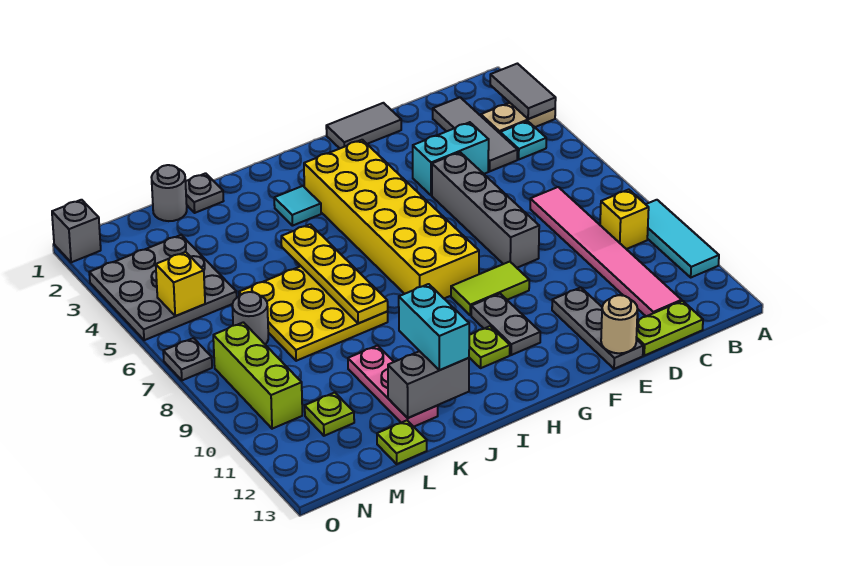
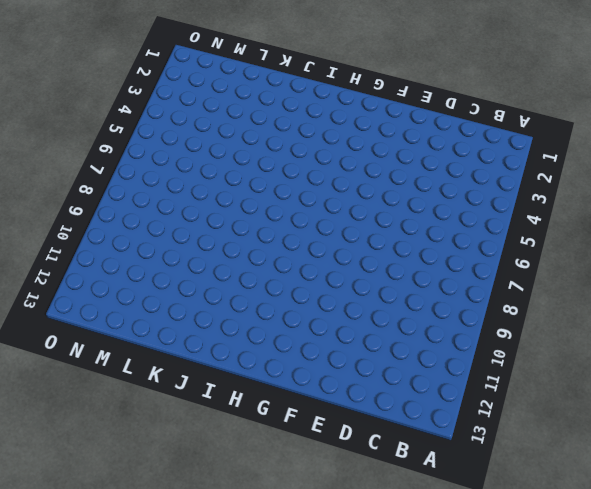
none -> tan plate A3:B3 level 1
none -> cyan tile A9:A11 level 1
none -> cyan plate B4 level 1
none -> yellow brick B9 level 1

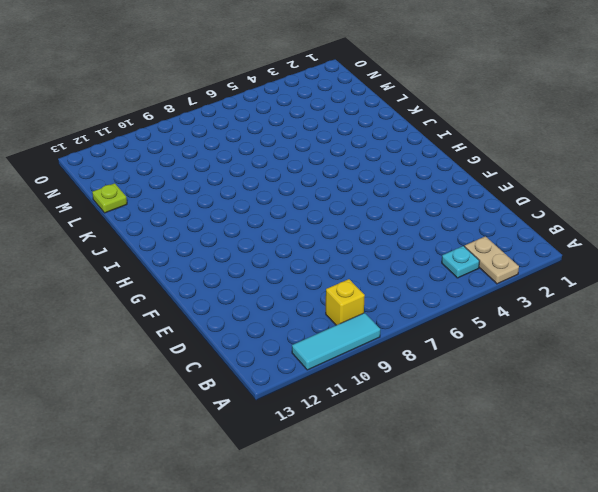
none -> grey tile C2:C4 level 1
none -> pink tile C7:C12 level 1
none -> lime plate C13:D13 level 1
none -> cyan brick D4:E4 level 1

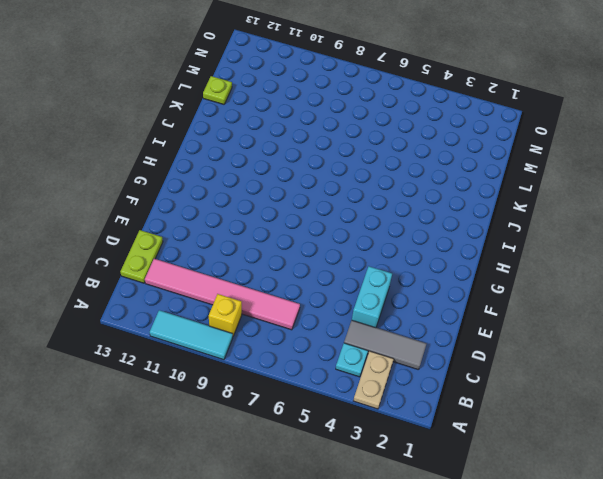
none -> grey tile E1:F1 level 1
none -> grey brick E5:E8 level 1
none -> grey plate E11:E13 level 1
none -> lime tile F9:G9 level 1

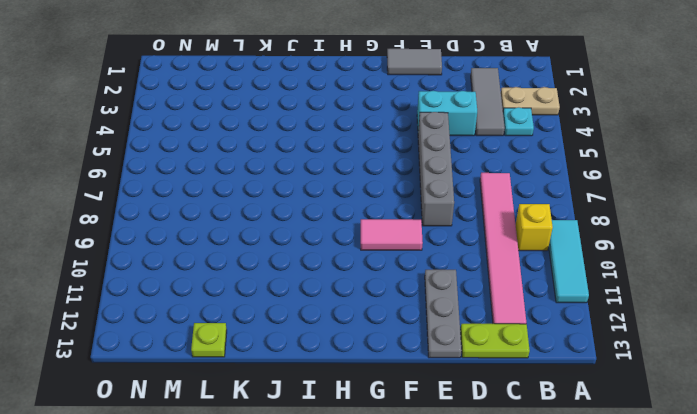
pink tile F9:G9 level 1 -> lime tile F9:G9 level 1
none -> yellow brick G3:H8 level 1
none -> grey plate G10:G11 level 1
none -> lime plate H11 level 1
none -> cyan tile I3 level 1

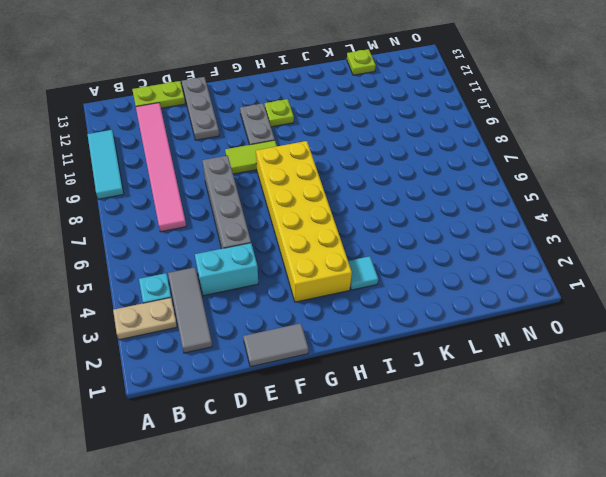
none -> yellow brick B9 level 1
none -> yellow plate J6:L8 level 1
none -> grey plate K1 level 1
none -> pink plate K10:K12 level 1

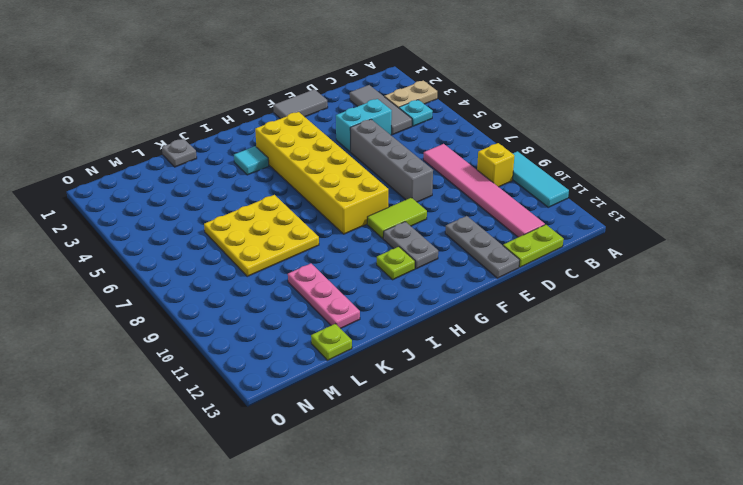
none -> grey round brick L1 level 1
none -> grey plate M3:O5 level 1
none -> grey round brick M7 level 1
none -> lime plate M11 level 1

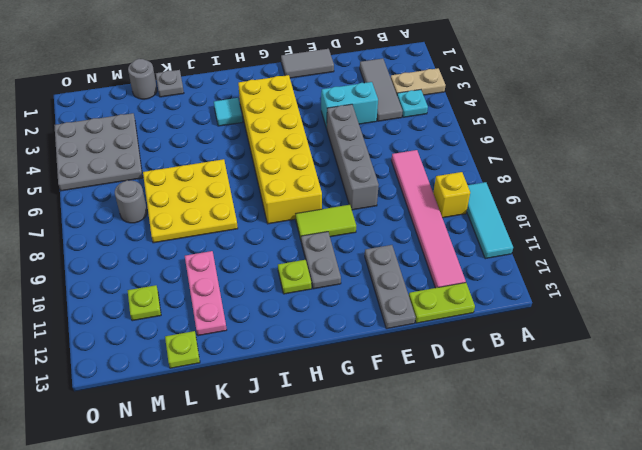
none -> lime brick N8:N10 level 1
none -> grey brick O1 level 1
none -> grey plate O7 level 1
none -> grey tile A2:A3 level 2

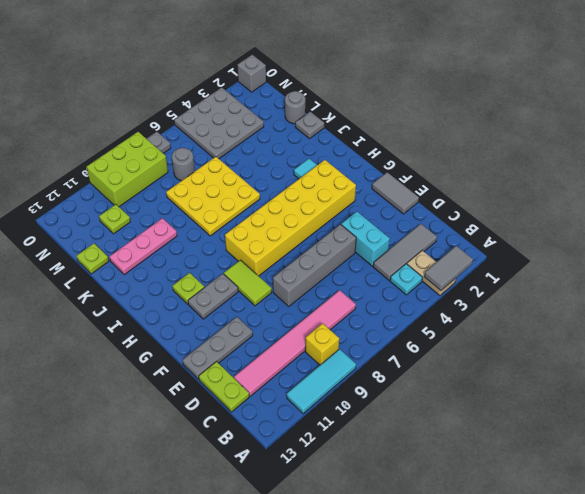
lime brick N8:O10 level 1 -> lime brick N8:N10 level 1
none -> tan round brick E13 level 2
none -> yellow plate J5:J8 level 2
none -> grey brick J12:K12 level 2
none -> yellow brick N5 level 2

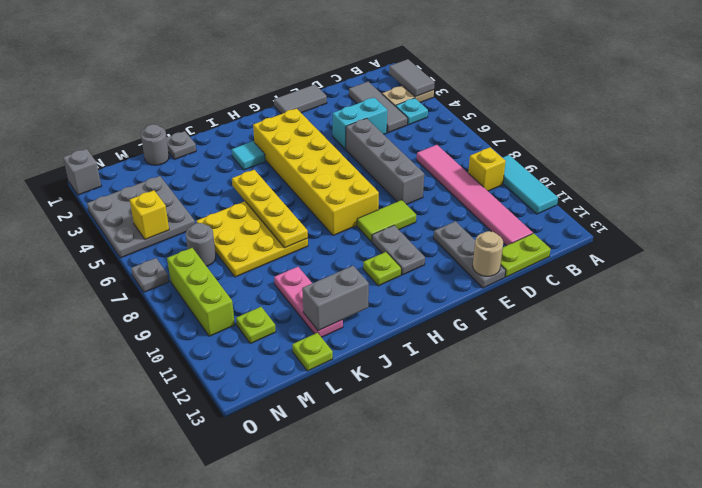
none -> cyan brick J11:J12 level 3

